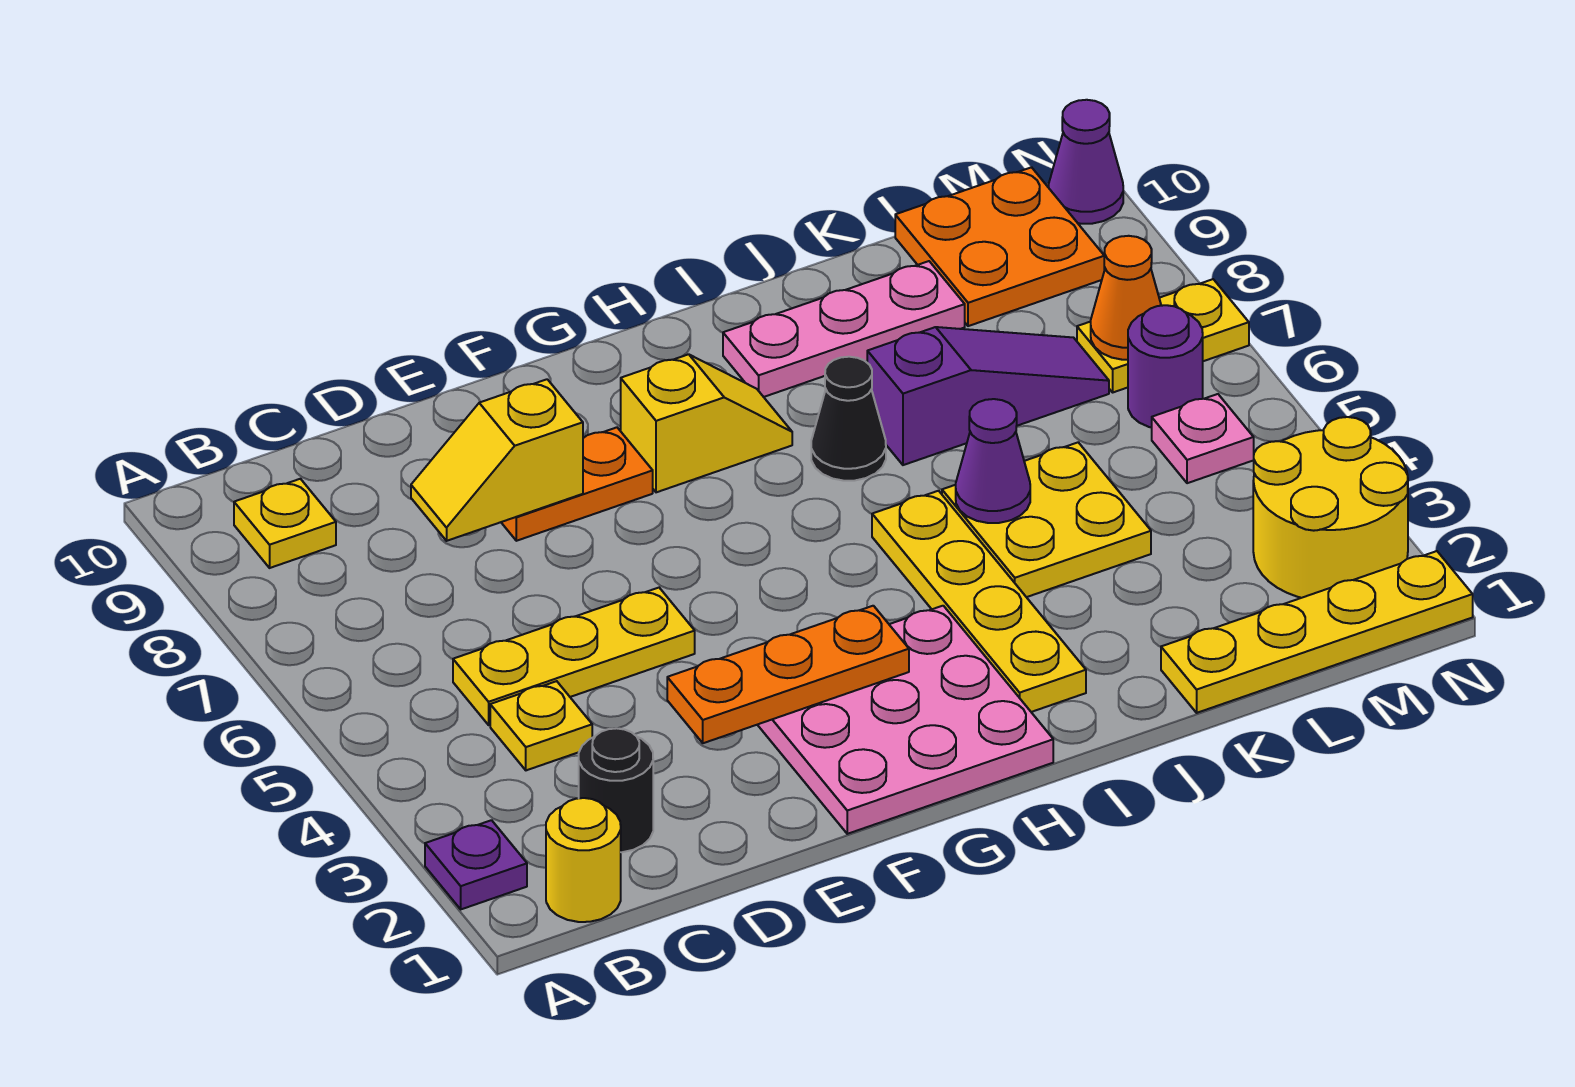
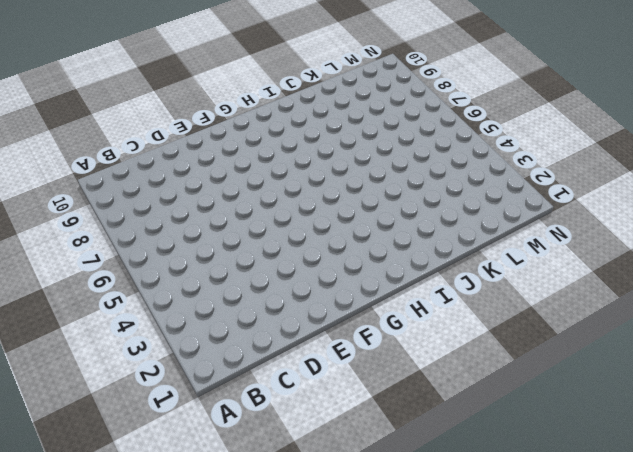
none -> purple plate A2 level 1
none -> yellow round brick B1 level 1
none -> yellow plate B9 level 1

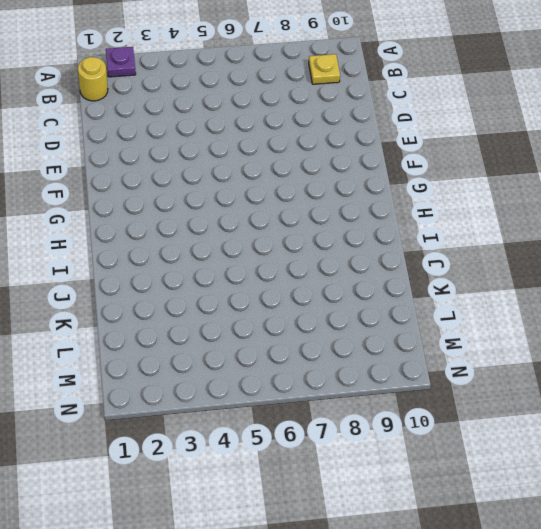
none -> black round brick C2 level 1
none -> yellow plate C4 level 1
none -> yellow plate C5:E5 level 1

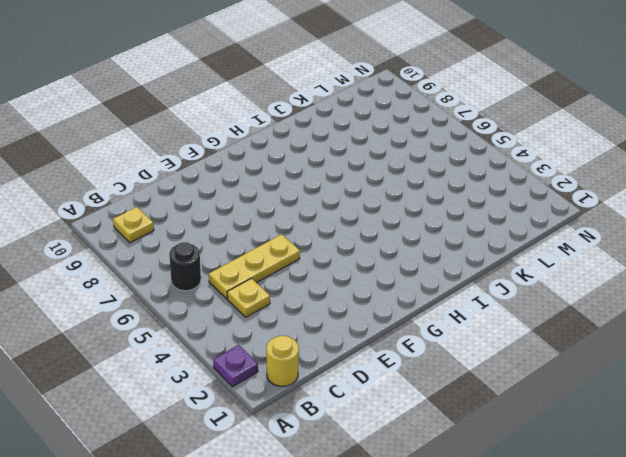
black round brick B6 level 1 -> black round brick C2 level 1
none -> orange plate E8:F8 level 1
none -> pink plate F1:H3 level 1
none -> yellow slope G8:H8 level 1 top G

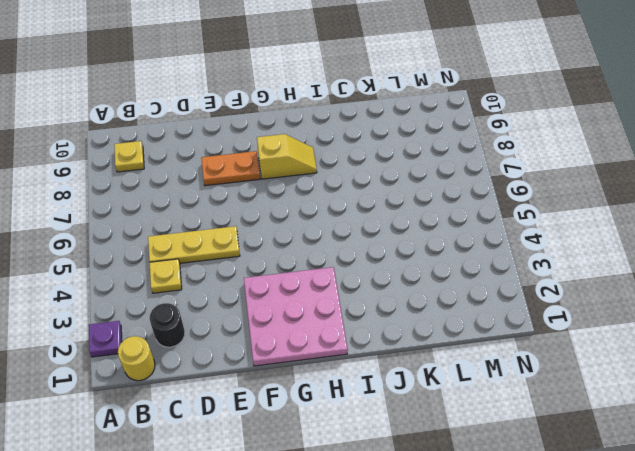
none -> yellow plate I2:I5 level 1
none -> black cone I7 level 1
none -> pink plate I9:K9 level 1

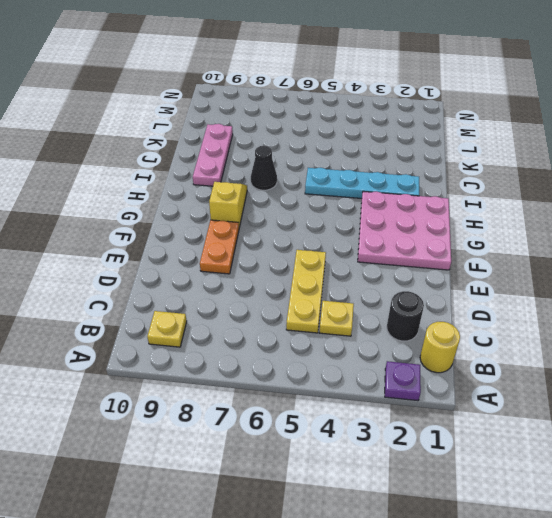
cyan plate I2:I5 level 1 -> yellow plate I2:I5 level 1
none -> yellow plate J4:K5 level 1
none -> purple slope J7:L7 level 1 top J
none -> yellow plate K1:N1 level 1

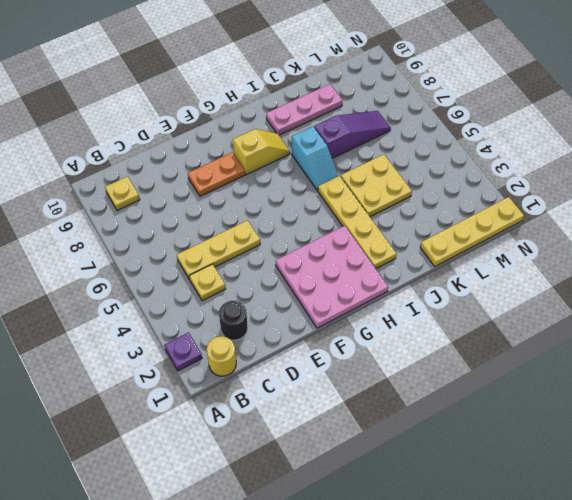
cyan slope I6:I7 level 1 top 7 -> black cone I7 level 1
none -> orange plate L9:M10 level 1
none -> yellow round brick M2:N3 level 1
none -> pink plate M5 level 1

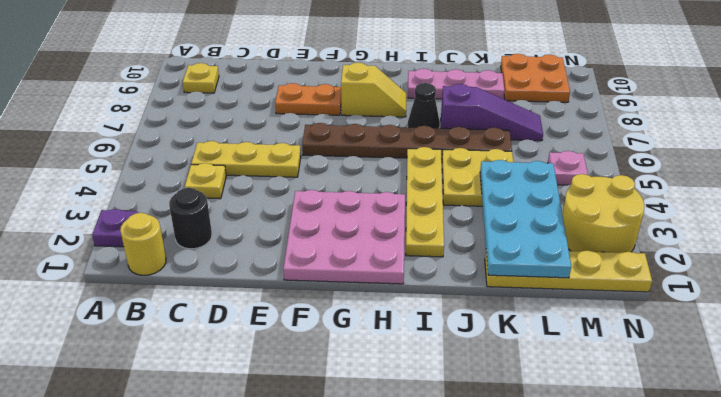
brown plate F6:K6 level 1 -> none
cyan plate K1:L4 level 2 -> none
none -> purple round brick M6 level 1
none -> yellow plate M7:N7 level 1
none -> purple cone N10 level 1

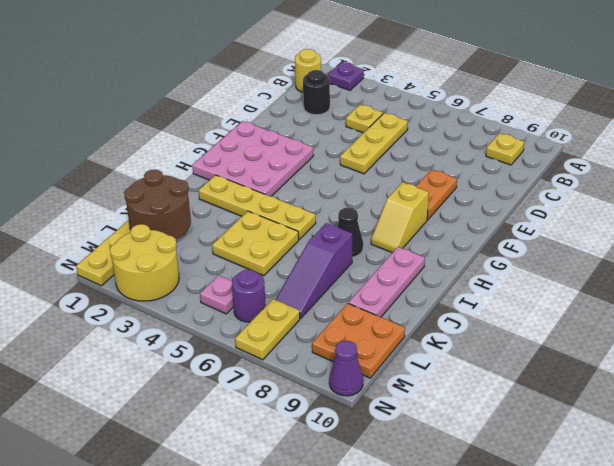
brown round brick K1:L2 level 2 -> none
none -> yellow slope D8:E8 level 2 top E
none -> orange plate E3:G3 level 2
none -> purple cone J5 level 2

